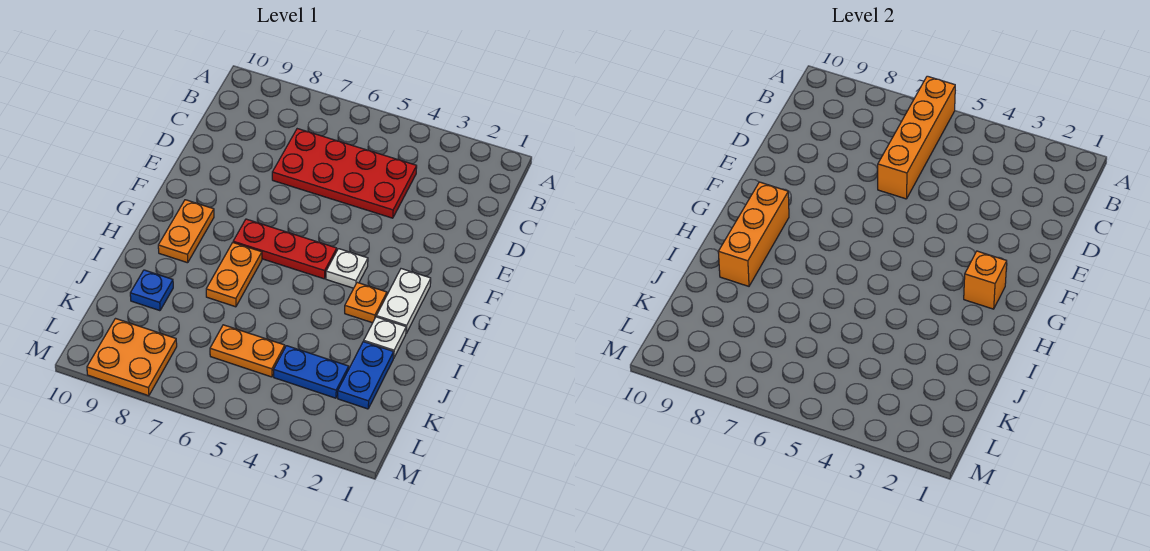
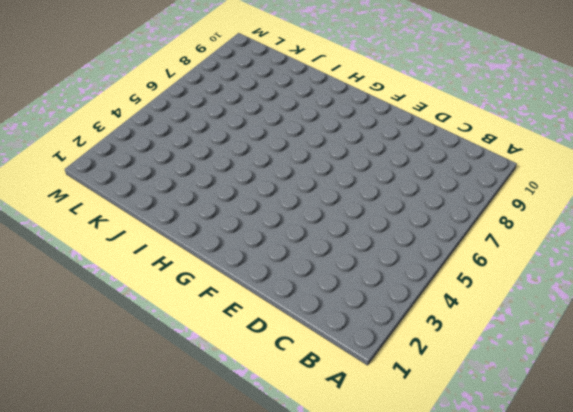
none -> red plate C4:D7 level 1
none -> white plate G2:H2 level 1
none -> white plate G4 level 1

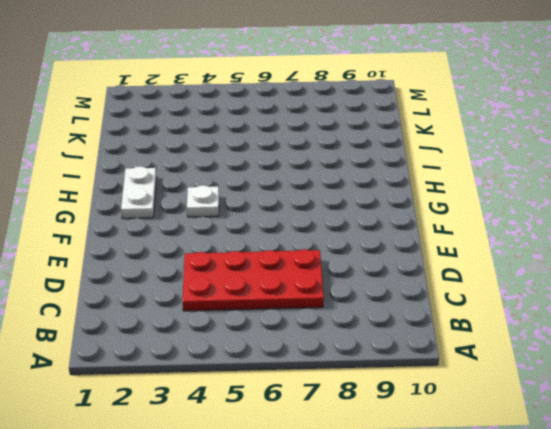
none -> red plate G5:G7 level 1
none -> orange plate G9:H9 level 1
none -> orange plate H3 level 1

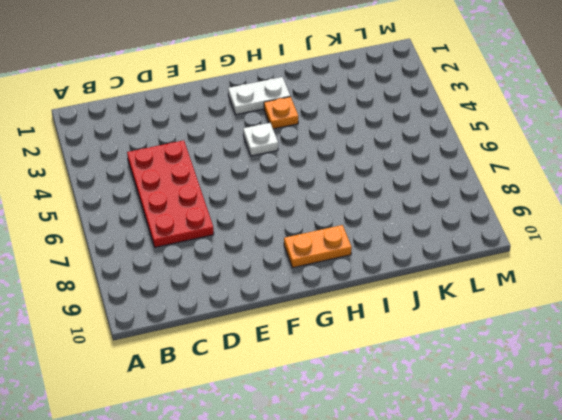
none -> red plate G5:G7 level 1
none -> orange plate H7:I7 level 1
none -> white plate I2 level 1

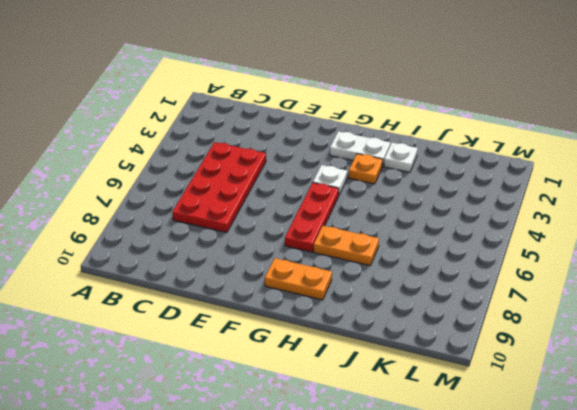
none -> blue plate J2:K2 level 1
none -> blue plate J9 level 1
none -> blue plate K3:K4 level 1

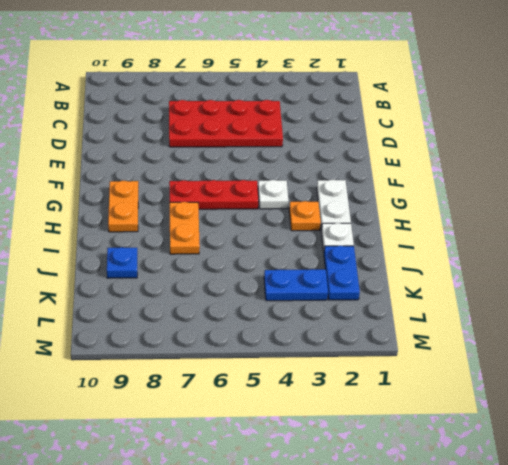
none -> orange plate K5:K6 level 1
none -> orange plate L8:M9 level 1
none -> orange brick A6:D6 level 2

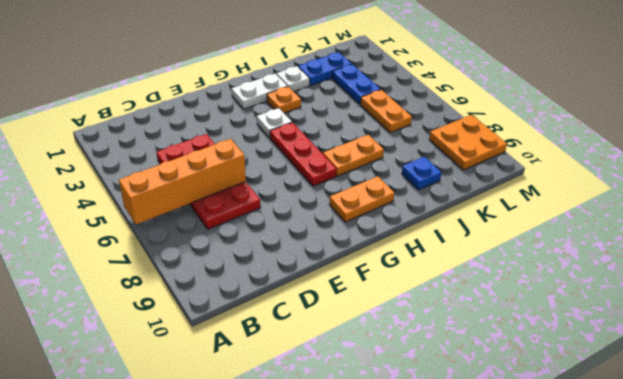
none -> orange brick G2 level 2
none -> orange brick G9:I9 level 2

